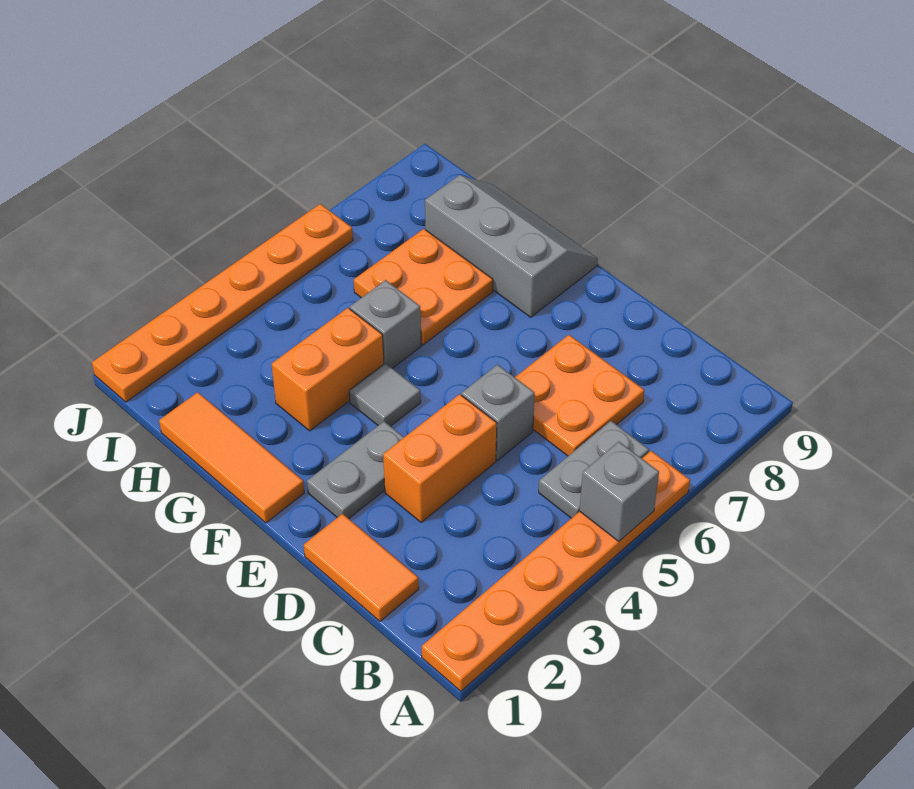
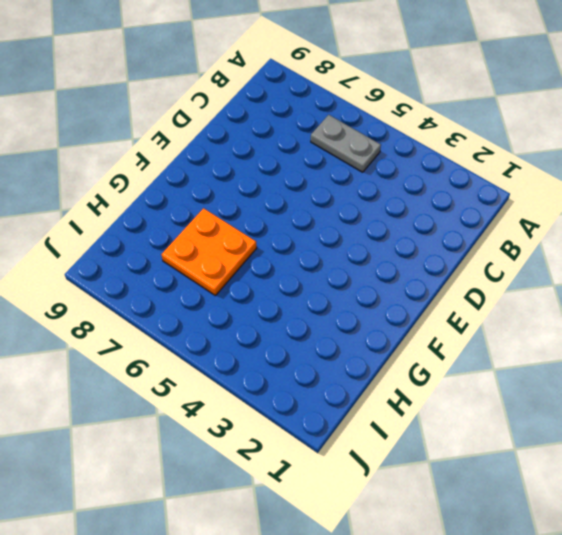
none -> orange plate A1:A6 level 1
none -> orange tile C1:D1 level 1
none -> orange plate C6:D7 level 1

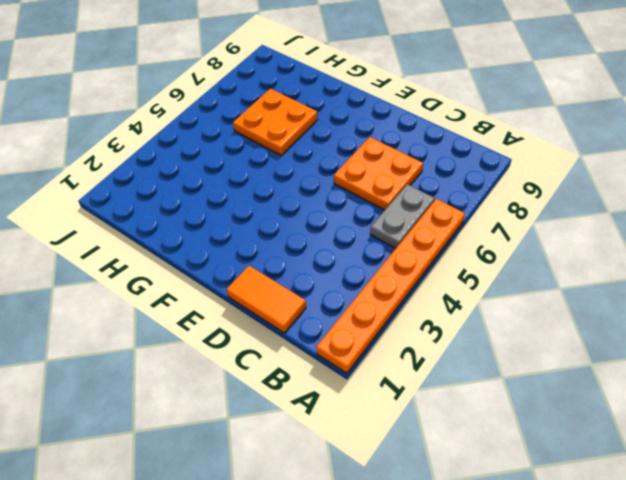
none -> orange brick D3:D4 level 1
none -> grey brick D5 level 1
none -> grey plate E2:E3 level 1

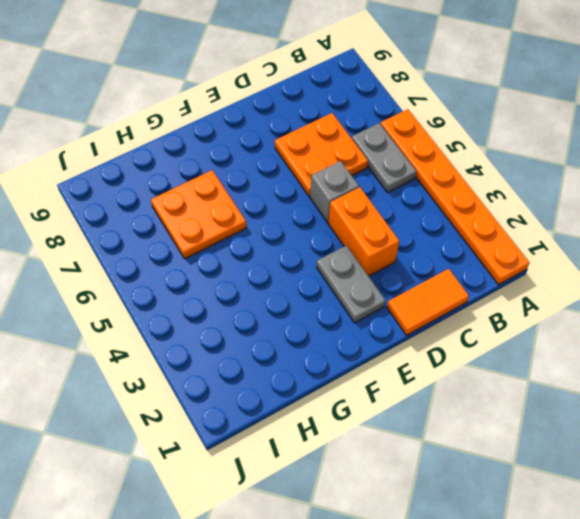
none -> orange tile F1:H1 level 1
none -> grey tile F4 level 1
none -> grey slope F8:H9 level 1 top 8

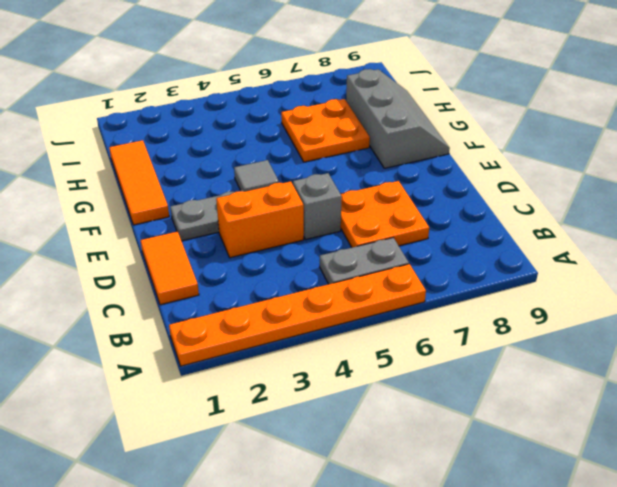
none -> orange brick G3:G4 level 1
none -> grey brick G5 level 1
none -> orange plate J1:J6 level 1

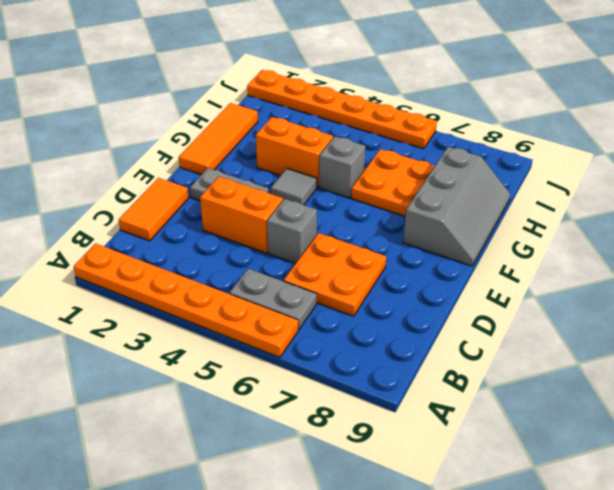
none -> grey brick A5 level 2

